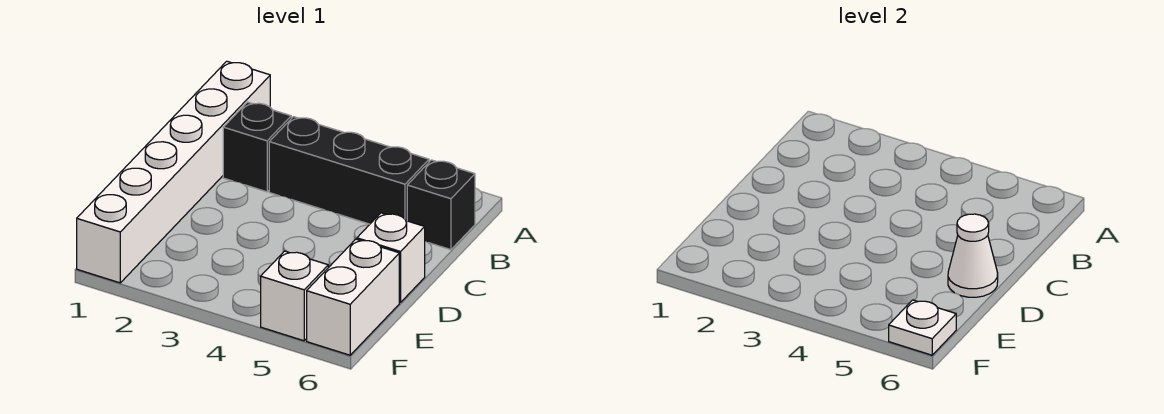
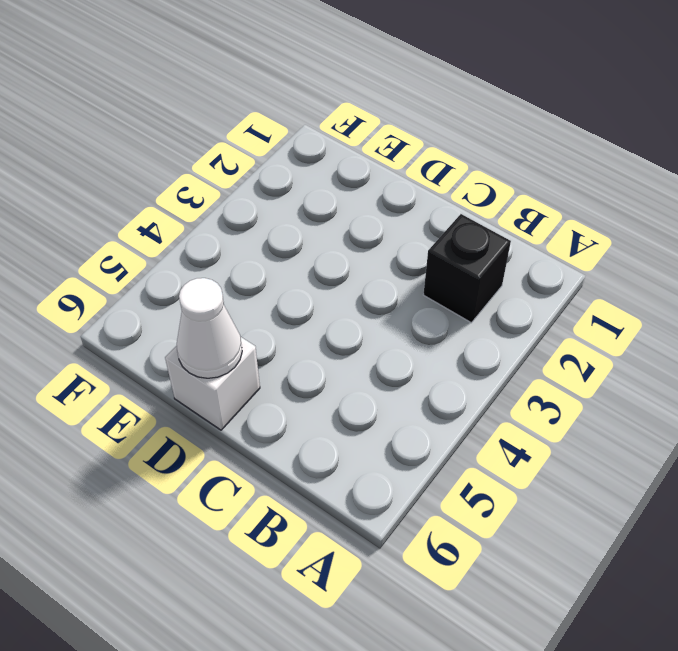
none -> white brick A1:F1 level 1
none -> black brick B3:B5 level 1

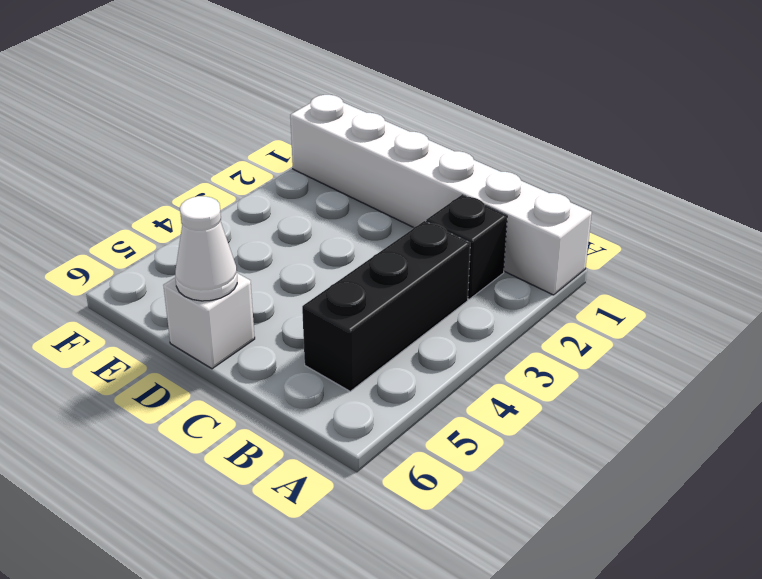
none -> black brick B6 level 1
none -> white brick E6:F6 level 1

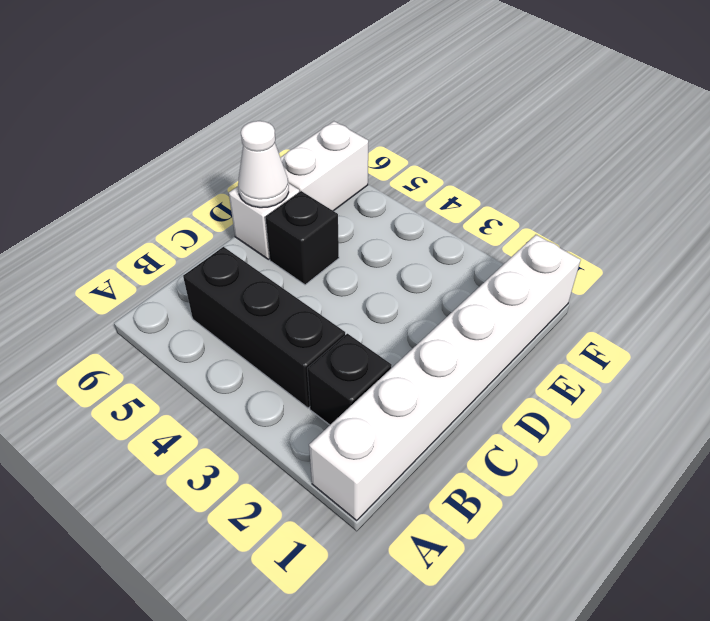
black brick D5 level 1 -> black brick B6 level 1
none -> white brick F5 level 1
none -> white plate F6 level 2

